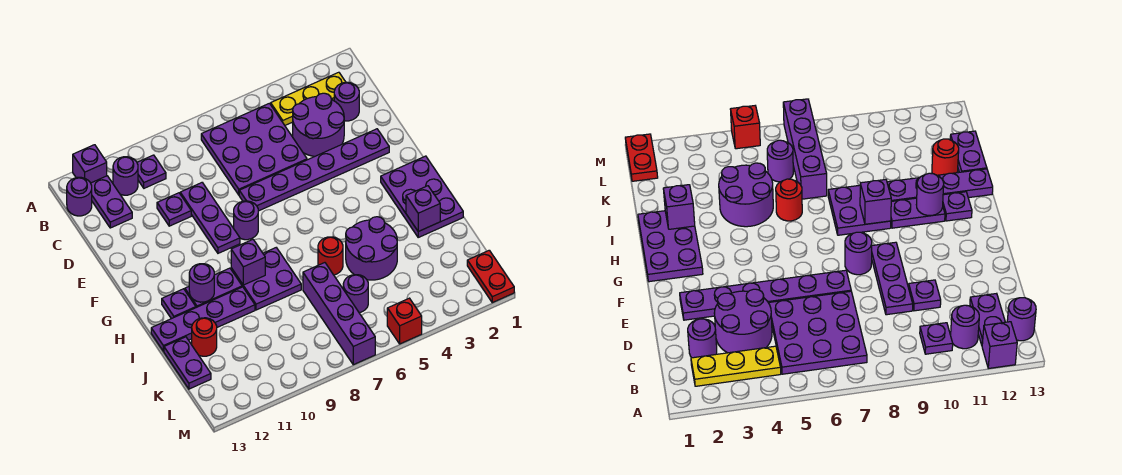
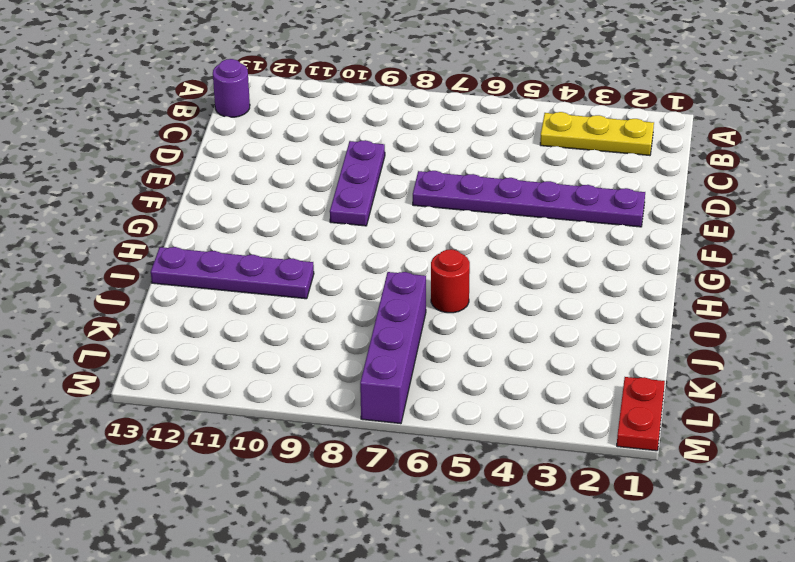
none -> purple brick A12 level 1
none -> purple plate B5:D7 level 1
none -> purple plate B10 level 1

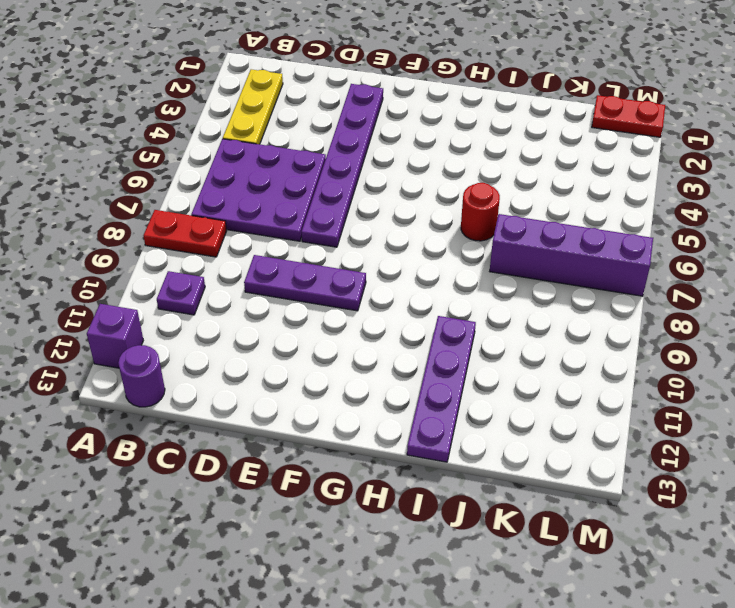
red plate A8:B8 level 1 -> none
none -> purple round brick B11 level 1
none -> purple plate B12:C12 level 1
none -> purple round brick C2 level 1

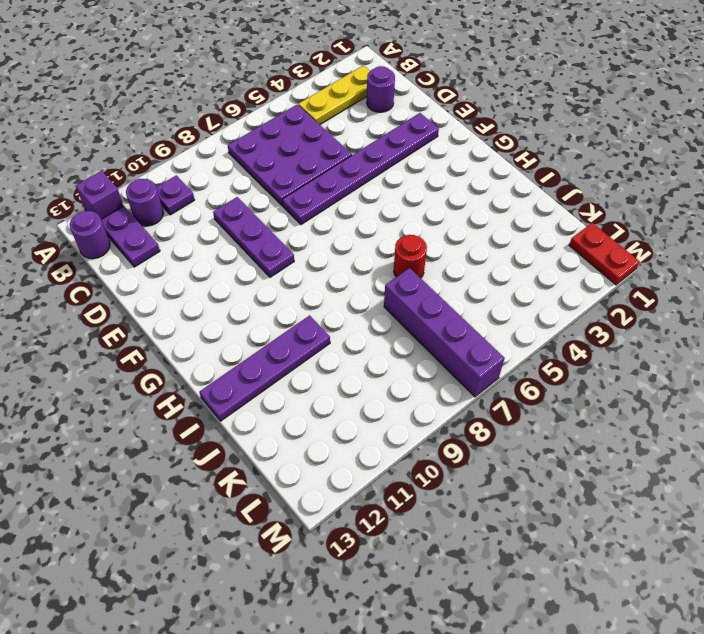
none -> purple round brick C3:D4 level 1
none -> purple plate D10 level 1
none -> purple round brick F8 level 1

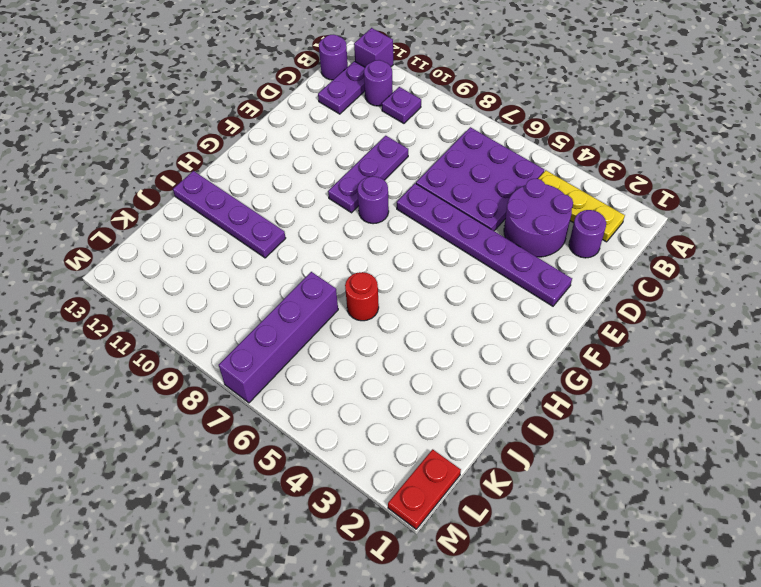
none -> purple plate D10 level 1
none -> purple plate G1:I2 level 1
none -> purple plate H8:I9 level 1

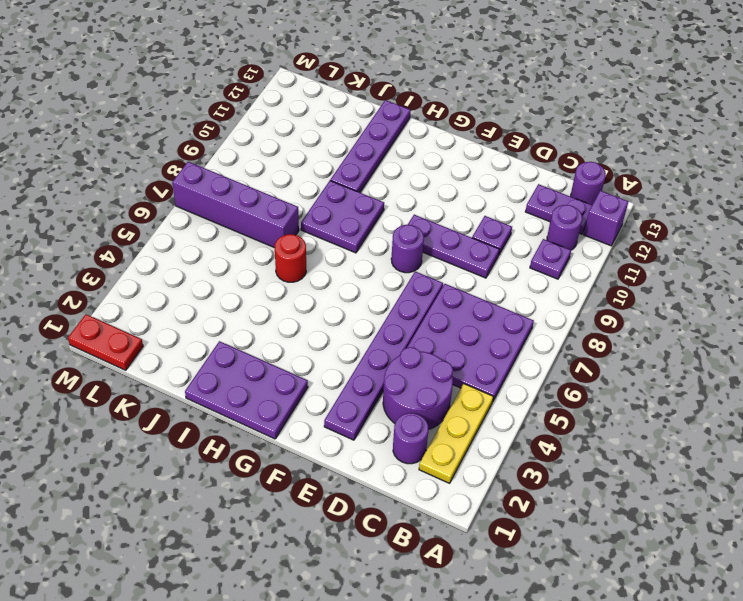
none -> purple plate H10:H11 level 1
none -> purple plate H12 level 1
none -> purple round brick I4:J5 level 1

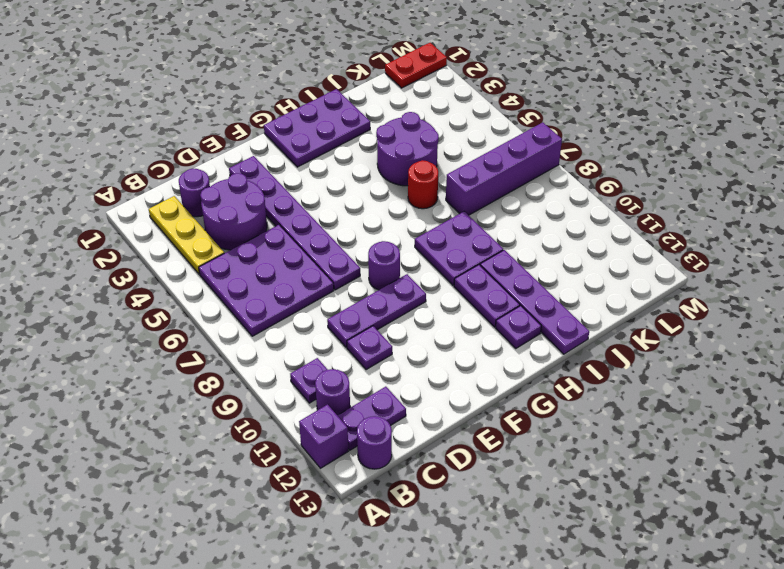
none -> red round brick J12 level 1
none -> purple plate J13:K13 level 1
none -> purple round brick K6 level 1

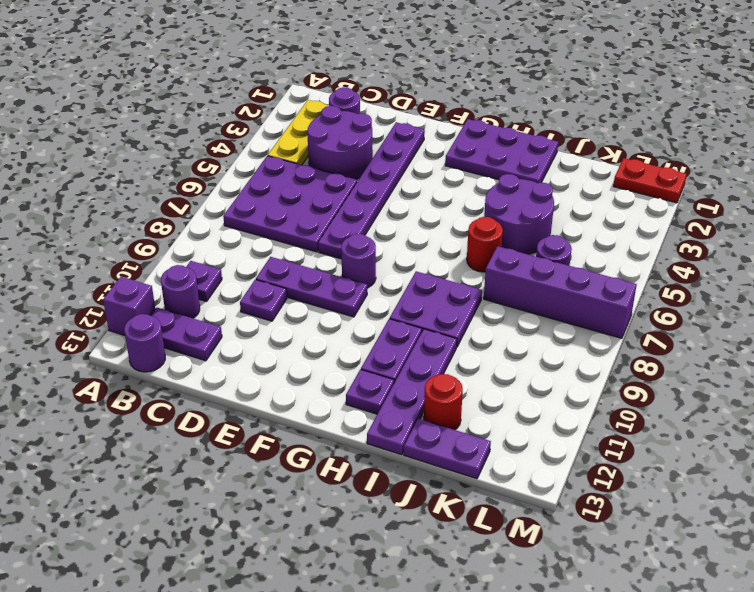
none -> red brick M5 level 1
none -> purple brick H9 level 2
none -> purple round brick H11 level 2

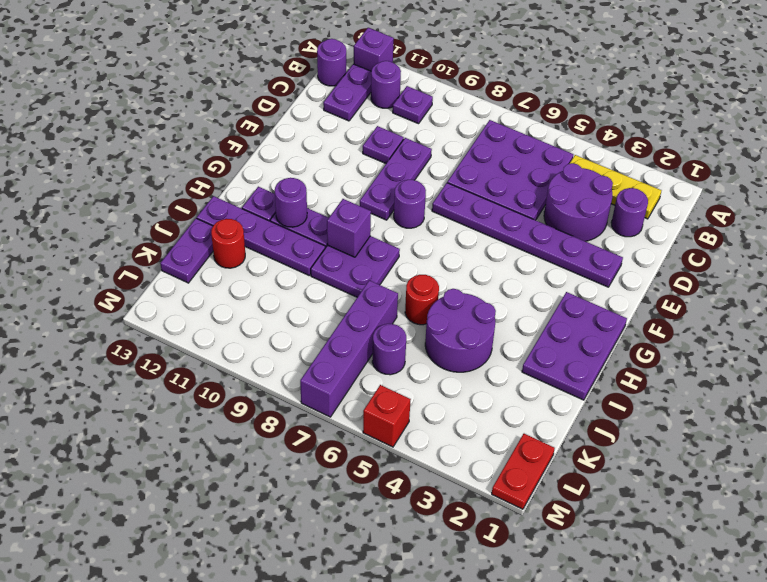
none -> purple brick I2 level 2

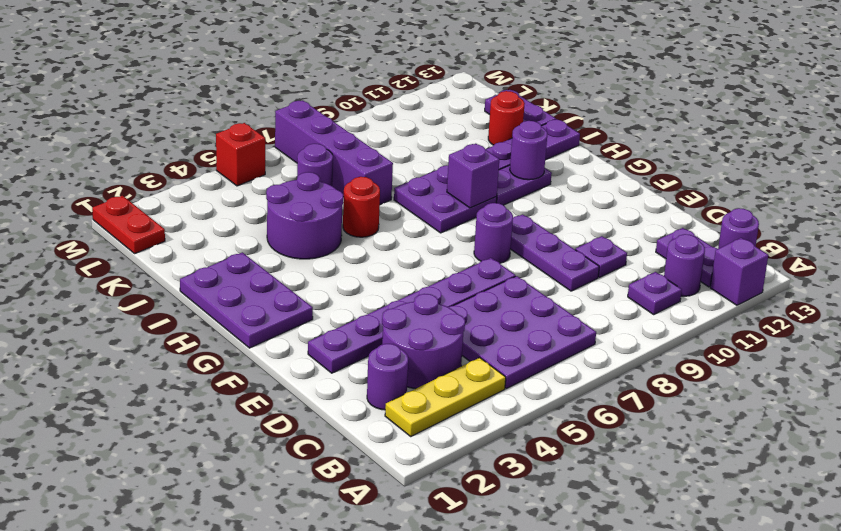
none -> purple plate H12 level 1
none -> purple brick I2 level 2

